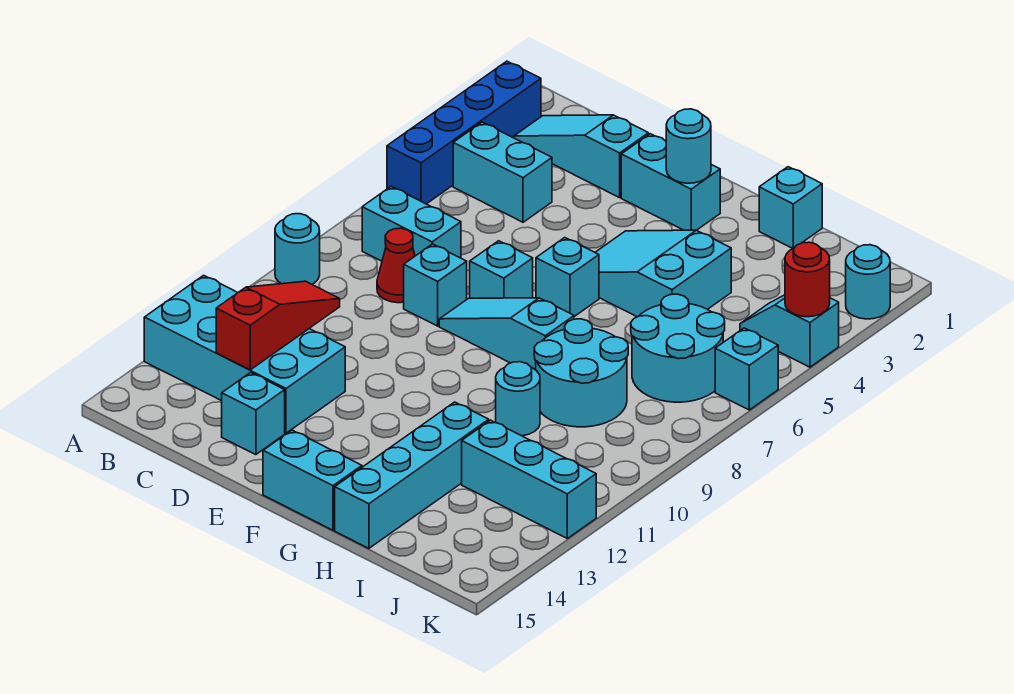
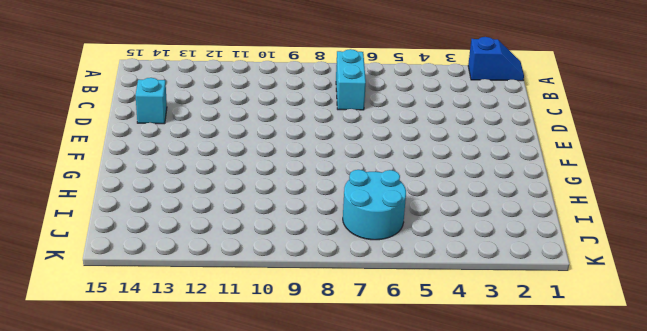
blue slope A1:A2 level 1 top 2 -> blue brick A2:A5 level 1
none -> cyan round brick A9 level 1
none -> cyan brick A12:D13 level 1
none -> cyan slope B2:D2 level 1 top D

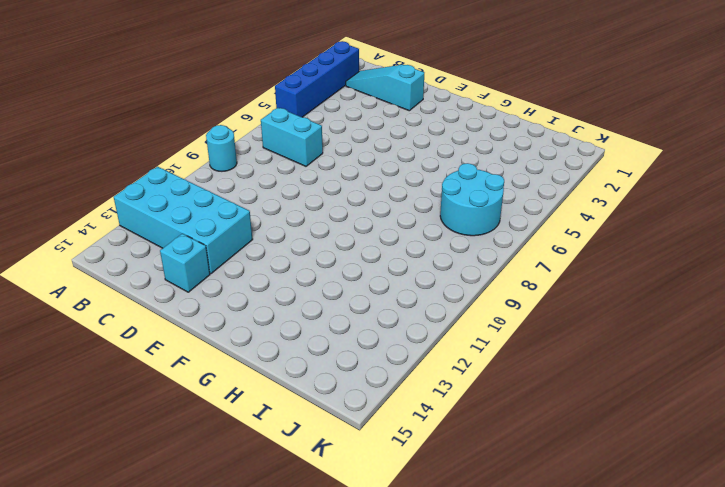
none -> cyan brick B4:C4 level 1
none -> red cone C8 level 1
none -> cyan brick D8 level 1

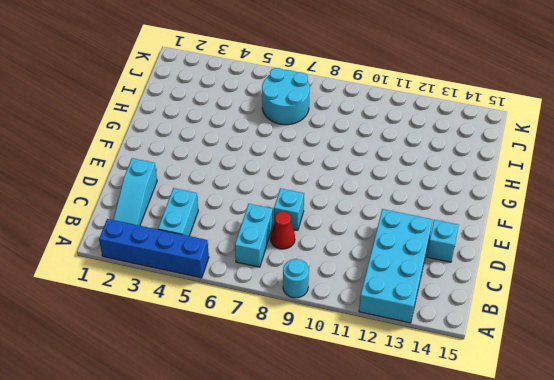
none -> cyan brick E2:F2 level 1
none -> cyan brick E7 level 1
none -> cyan slope E8:G8 level 1 top G

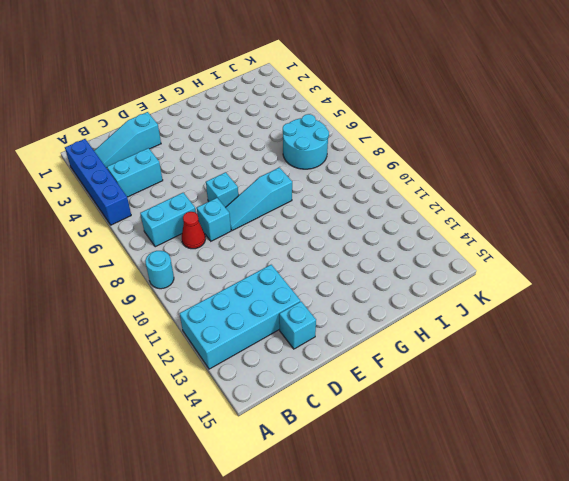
none -> cyan brick E2:F2 level 1
none -> cyan slope F4:H5 level 1 top H
none -> cyan brick F6 level 1

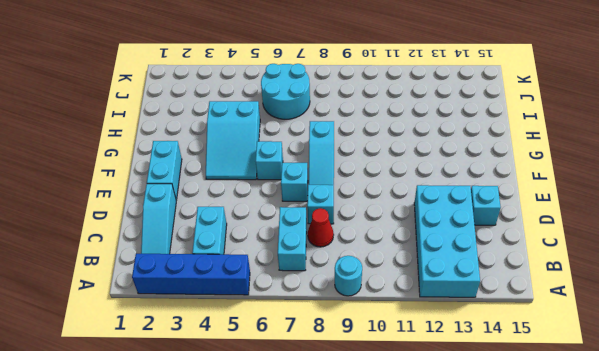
none -> cyan brick F15:G15 level 1
none -> cyan brick H1 level 1
none -> cyan round brick H8:I9 level 1

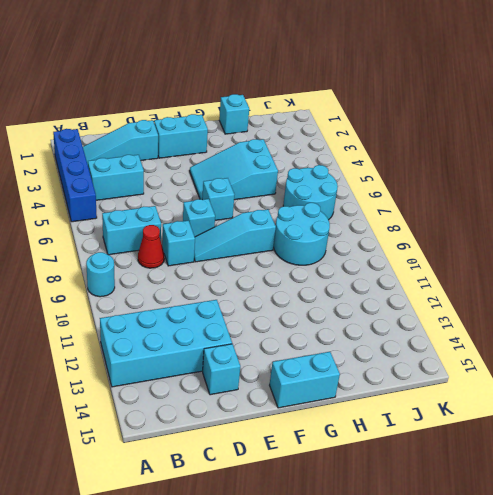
none -> cyan round brick H10 level 1
none -> cyan brick H12:H15 level 1
none -> cyan brick I12:K12 level 1

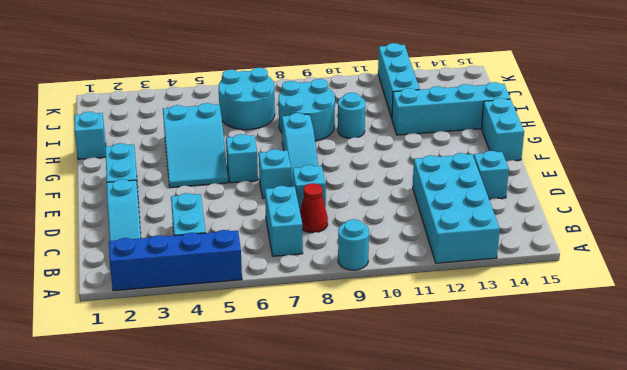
none -> cyan slope J4:K4 level 1 top K
none -> cyan round brick K2 level 1
none -> cyan brick K6 level 1

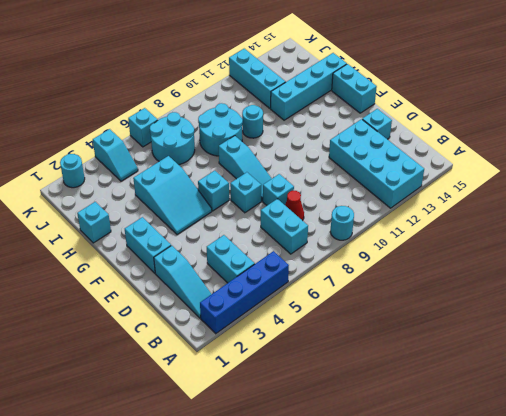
none -> red slope C11:C13 level 2 top 13
none -> cyan round brick F2 level 2
none -> red round brick K4 level 2

